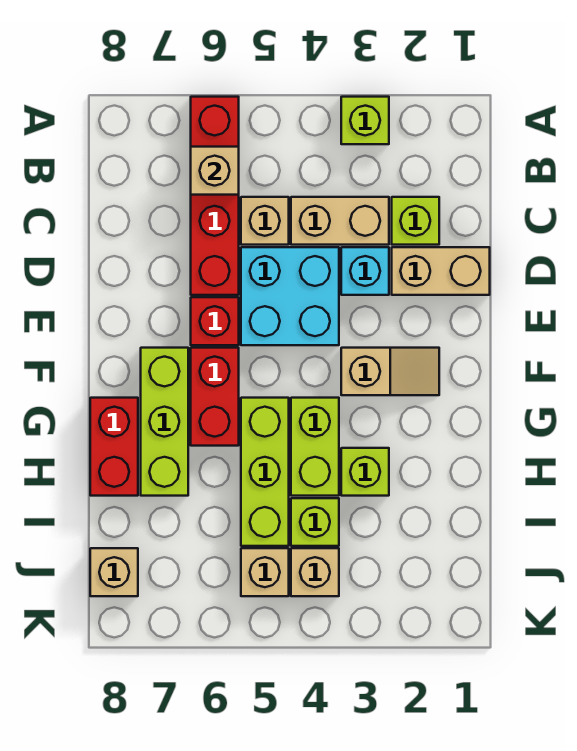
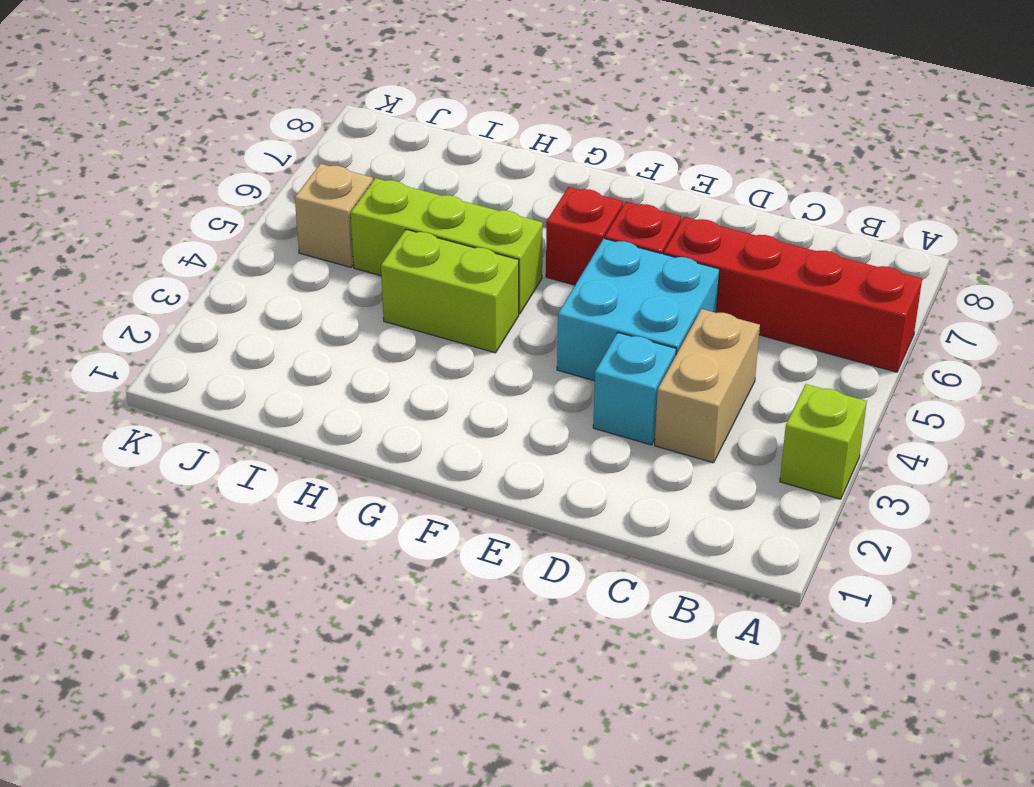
red brick F6 level 1 -> red brick F6:G6 level 1
none -> lime brick C2 level 1
none -> tan brick C5 level 1
none -> tan brick D1:D2 level 1

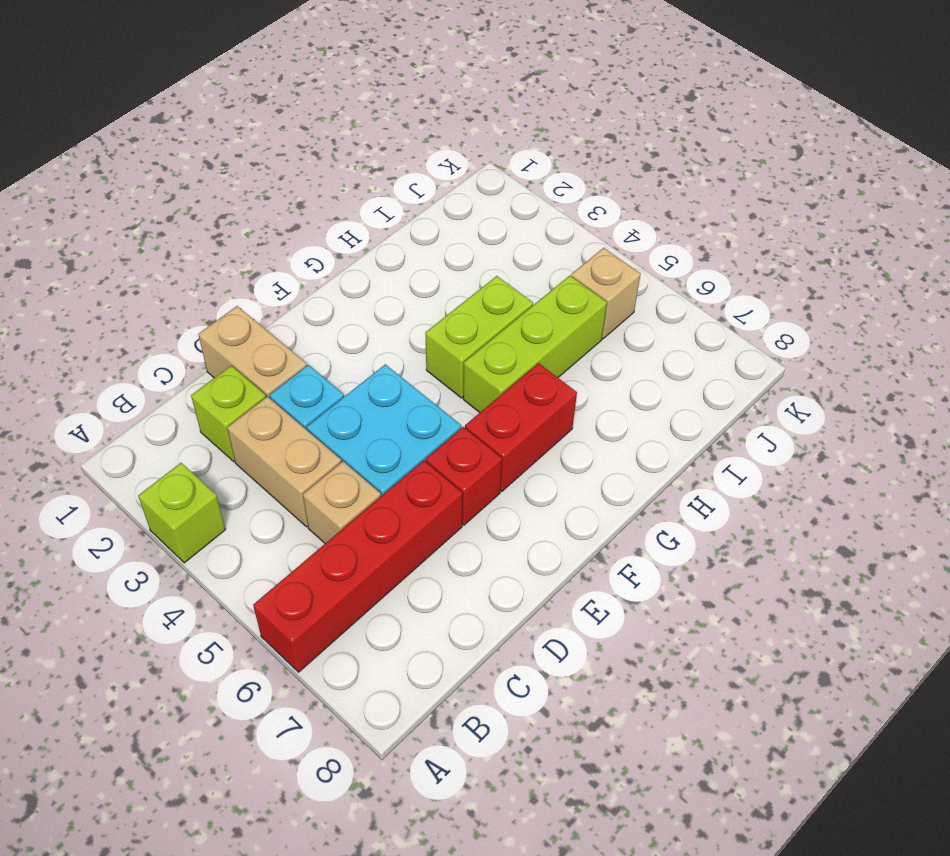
none -> tan slope F2:F3 level 1 top 3
none -> lime brick F7:H7 level 1
none -> red brick G8:H8 level 1

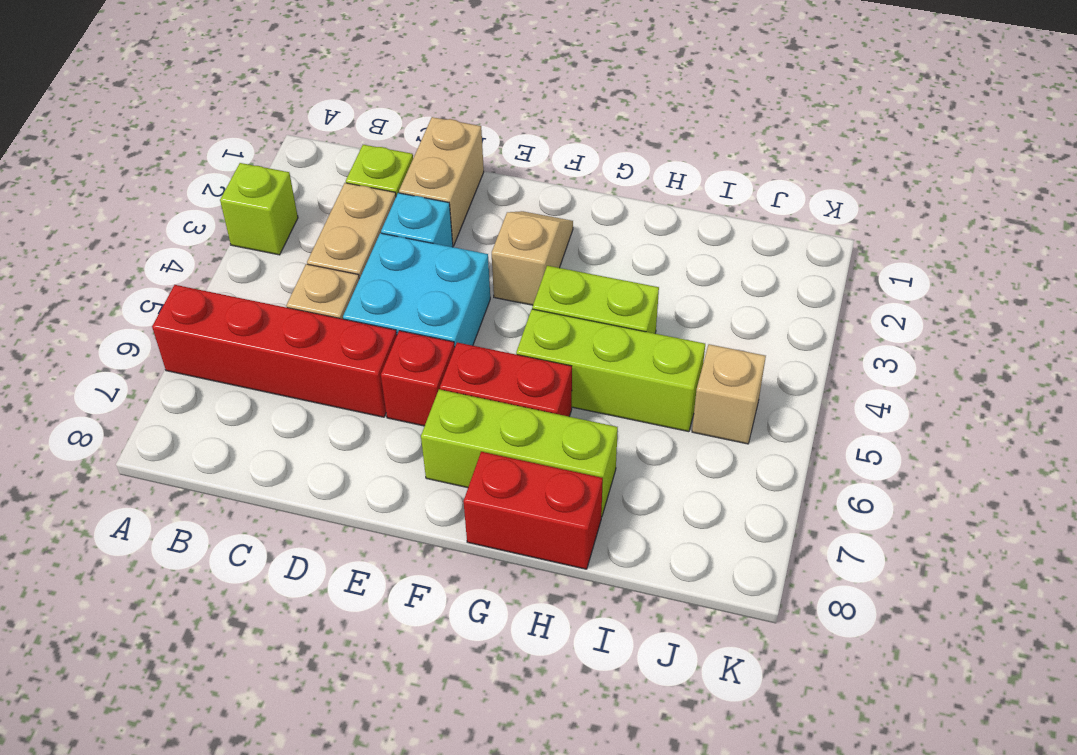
none -> lime brick H3 level 1
none -> lime brick I4 level 1
none -> tan brick J4 level 1

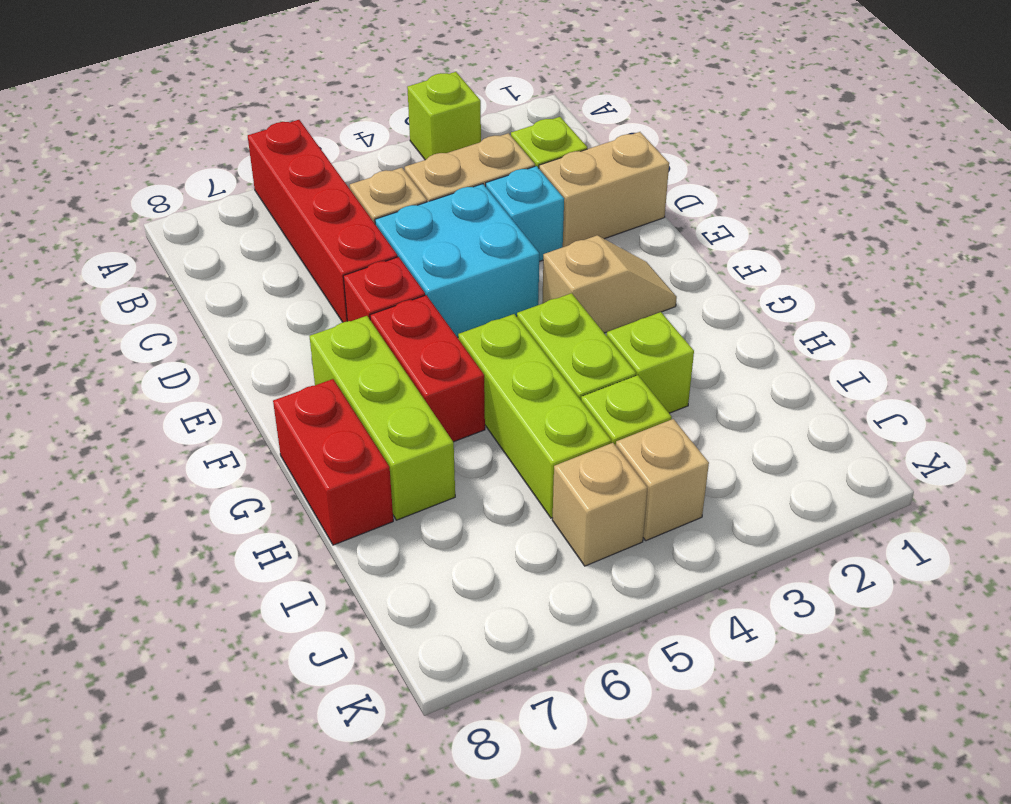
none -> tan brick J8 level 1
none -> tan brick B6 level 2

